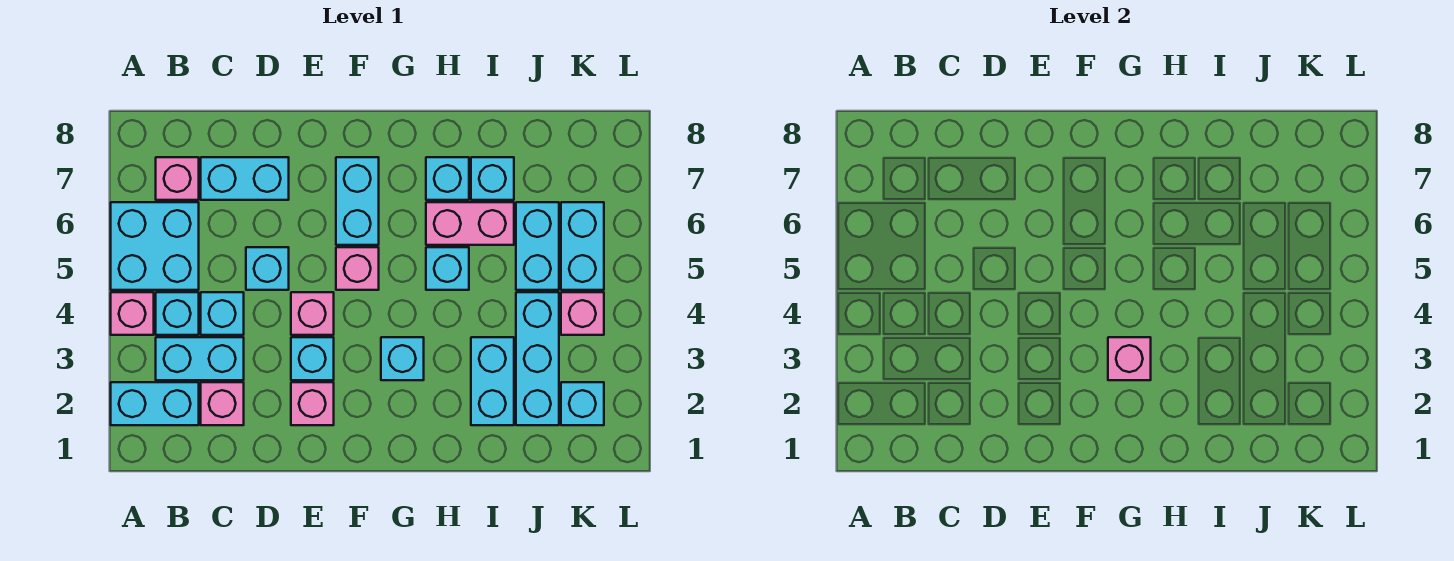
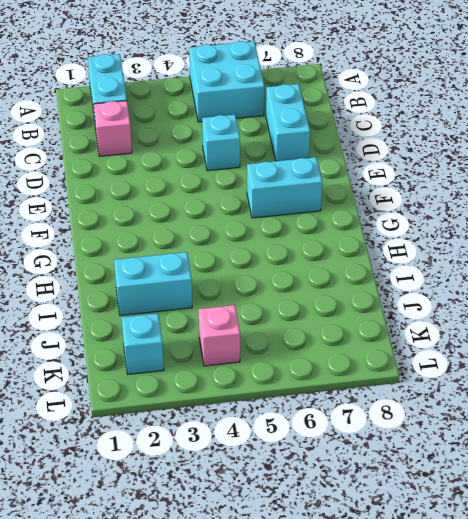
none -> pink brick A4 level 1
none -> cyan brick B3:C3 level 1
none -> cyan brick B4 level 1

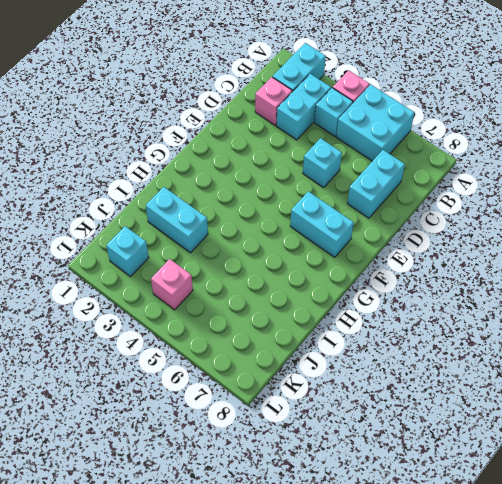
none -> pink brick B7 level 1
none -> cyan brick C4 level 1
none -> pink brick E2 level 1

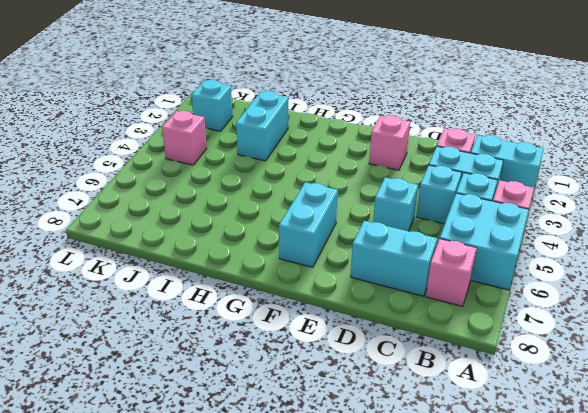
none -> cyan brick E3 level 1
none -> pink brick E4 level 1
none -> pink brick F5 level 1

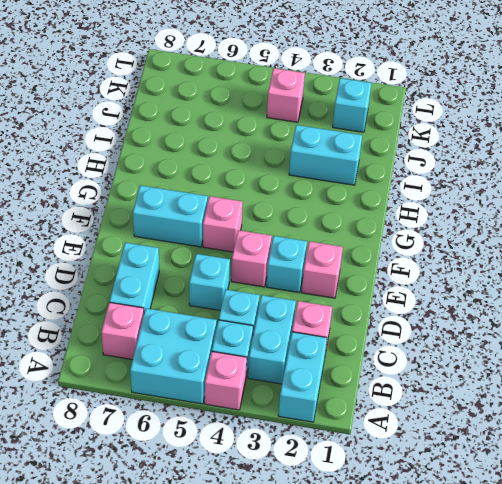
none -> cyan brick G3 level 1
none -> cyan brick H5 level 1
none -> pink brick H6:I6 level 1

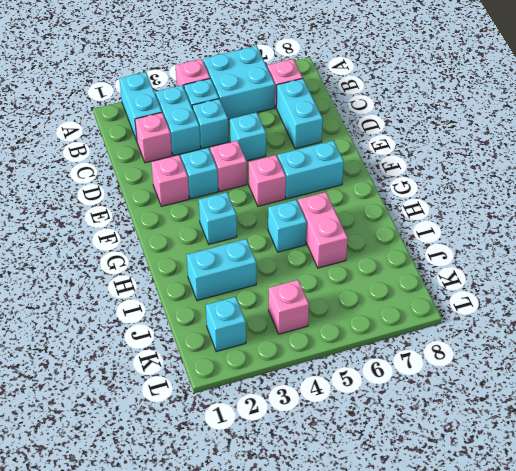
none -> cyan brick H7 level 1
none -> cyan brick I7 level 1
none -> cyan brick J2:J4 level 1

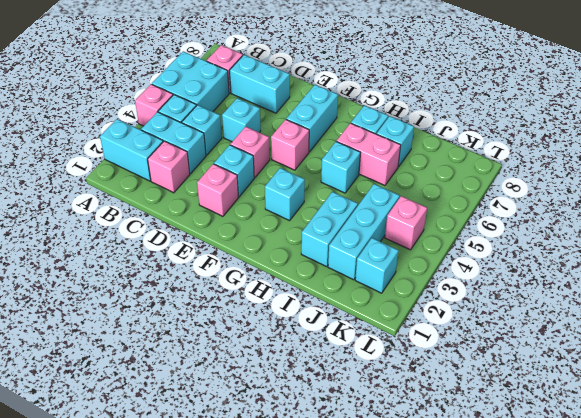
none -> cyan brick J5:J6 level 1
none -> cyan brick K5:K6 level 1
none -> pink brick G3 level 2

